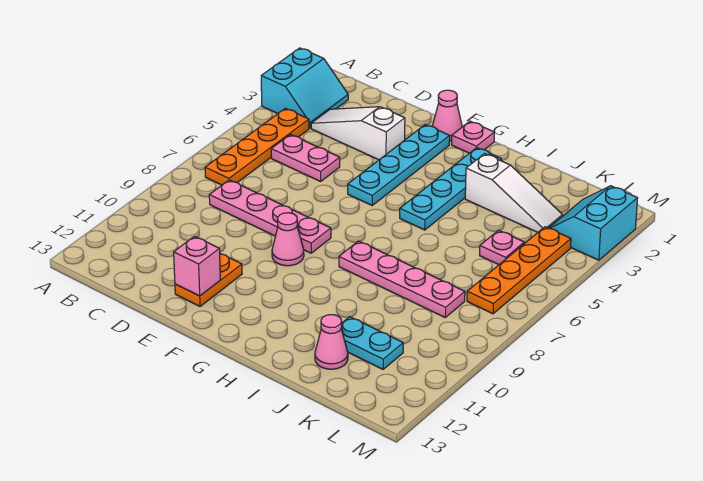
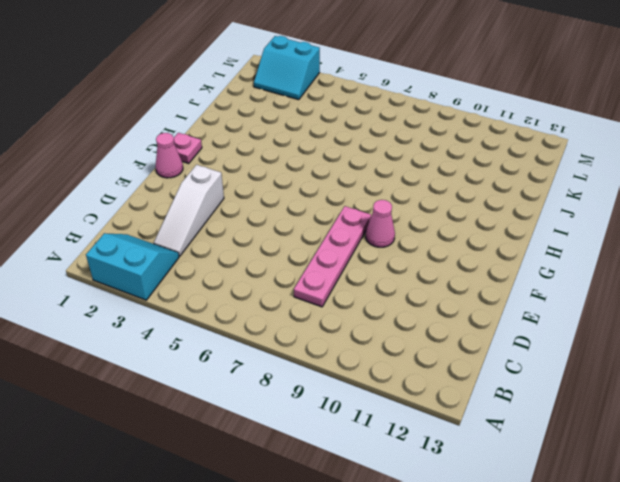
none -> orange plate B4:B7 level 1
none -> pink plate C5:D5 level 1
none -> orange plate E11:E12 level 1

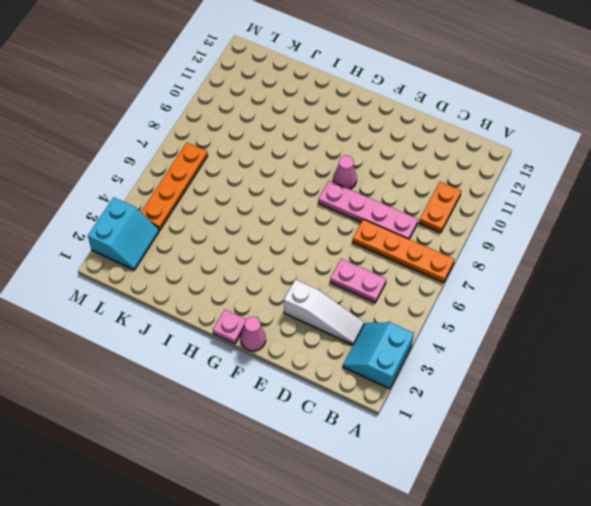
orange plate A7:D7 level 1 -> orange plate B4:B7 level 1
orange plate B9:B10 level 1 -> orange plate E11:E12 level 1
none -> cyan plate F2:F5 level 1
none -> cyan plate H2:H5 level 1
none -> pink plate H8:K8 level 1

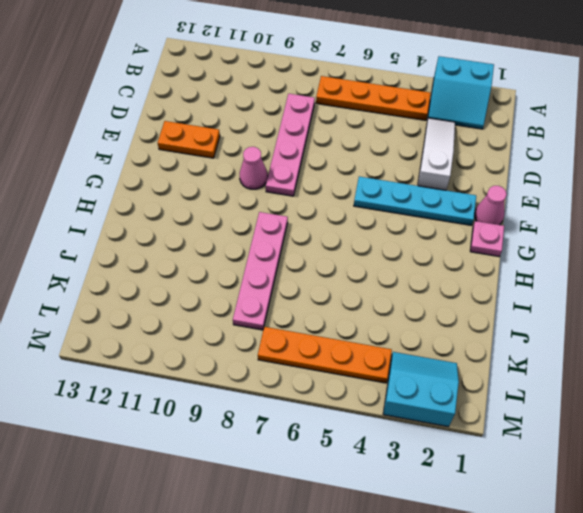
none -> pink plate C5:D5 level 1
none -> cyan plate H2:H5 level 1
none -> white slope I3:K3 level 1 top I

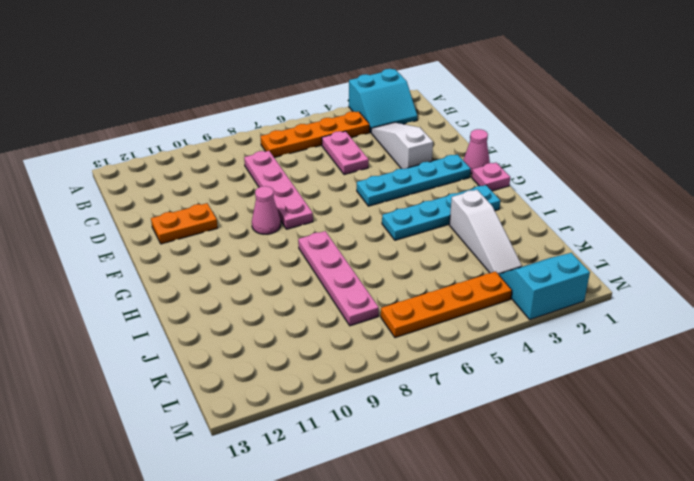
none -> cyan plate J11:K11 level 1
none -> pink cone J12 level 1
none -> pink plate K5 level 1

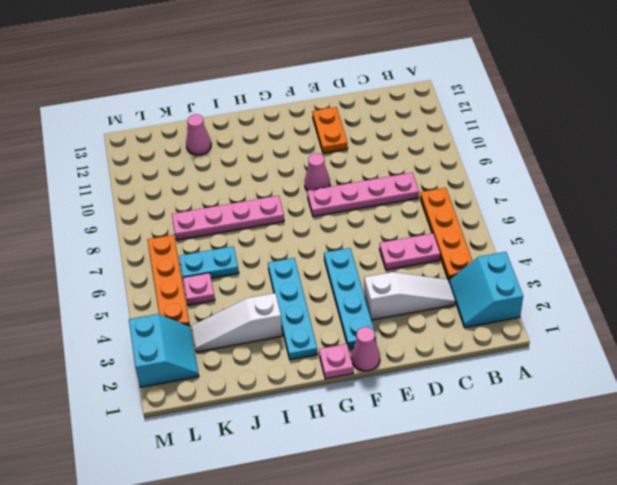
cyan plate J6:K6 level 1 -> cyan plate J11:K11 level 1
none -> pink brick E12 level 2

